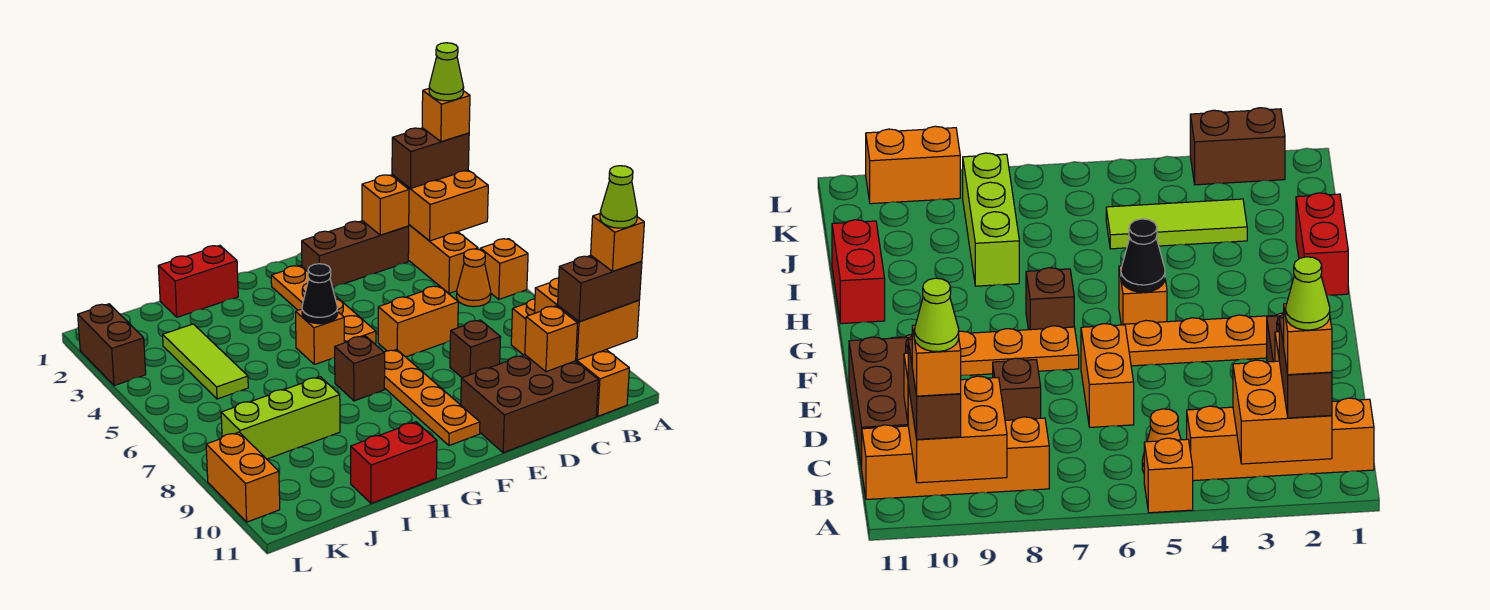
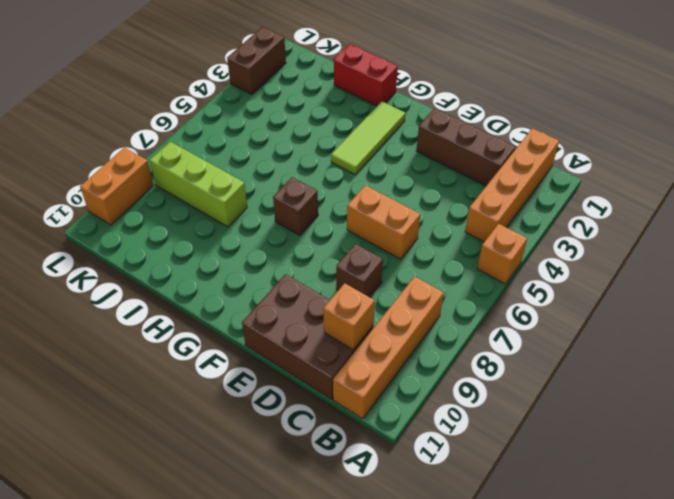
lime tile G2:G4 level 1 -> lime tile J3:J5 level 1
none -> orange cone B5 level 1
none -> orange plate F2:F5 level 1
none -> orange plate F7:F10 level 1

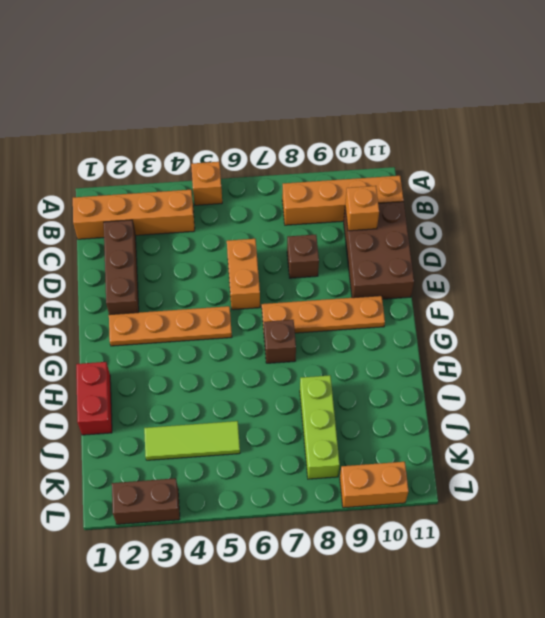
none -> orange cone B5 level 1
none -> orange brick G5 level 1
none -> red brick H11:I11 level 1

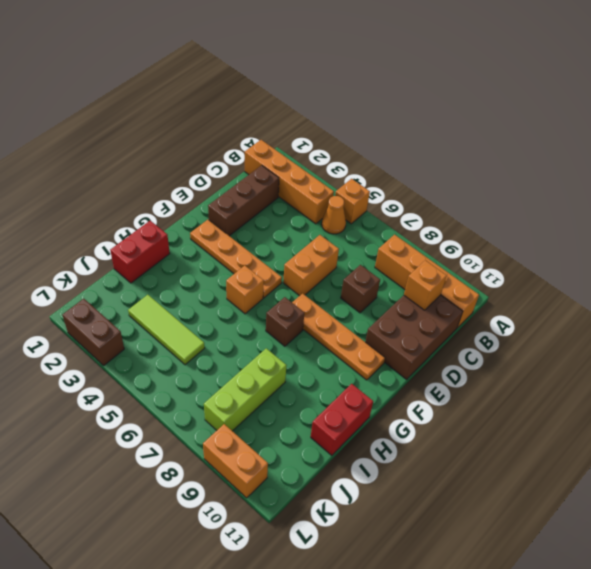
none -> orange brick A2:B3 level 2
none -> orange brick A9:B10 level 2
none -> orange brick C2 level 2

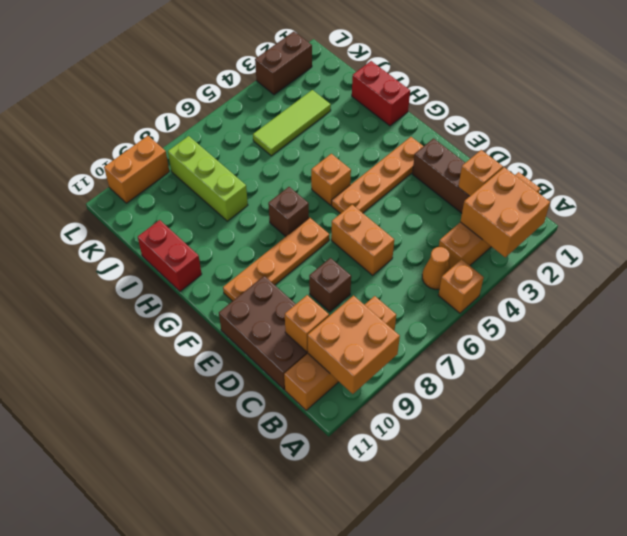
none -> black cone G5 level 2
none -> brown brick A2:B2 level 3
none -> brown brick A10:B10 level 3

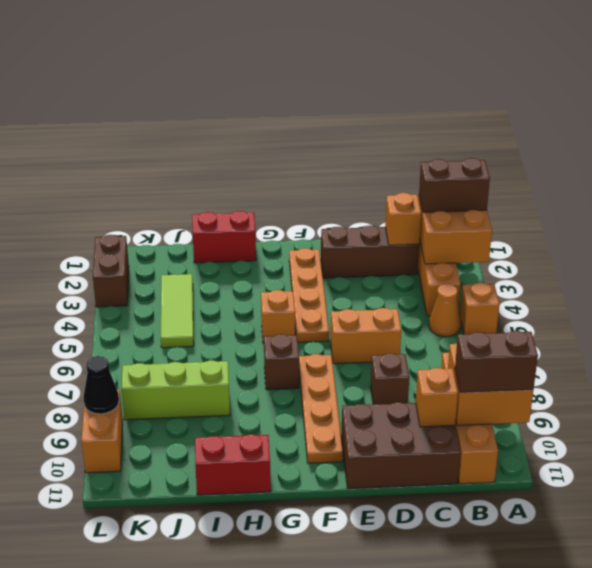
black cone L9 level 2 -> black cone G5 level 2
none -> orange brick A2 level 4
none -> orange brick A10 level 4
none -> lime cone A2 level 5

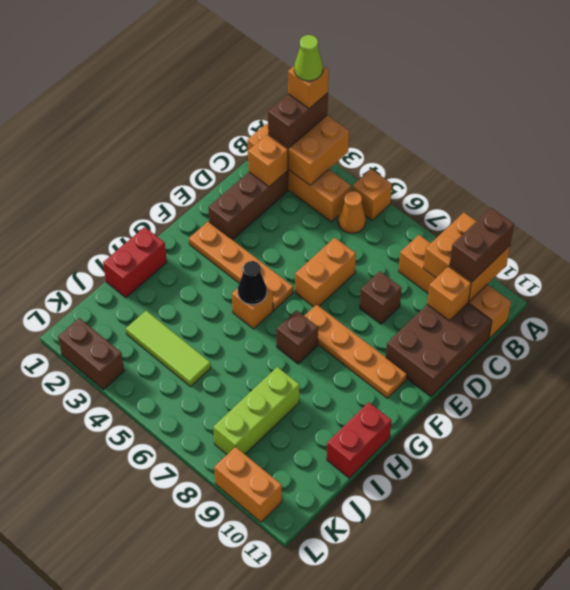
none -> orange brick A10 level 4
none -> lime cone A10 level 5

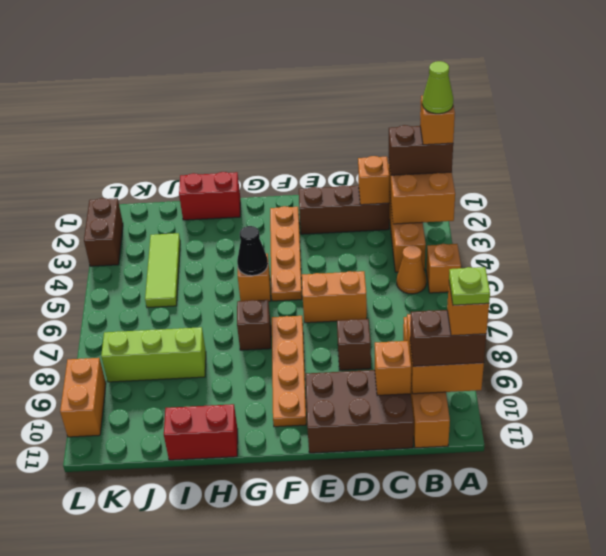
lime plate A10 level 5 -> lime cone A10 level 5

